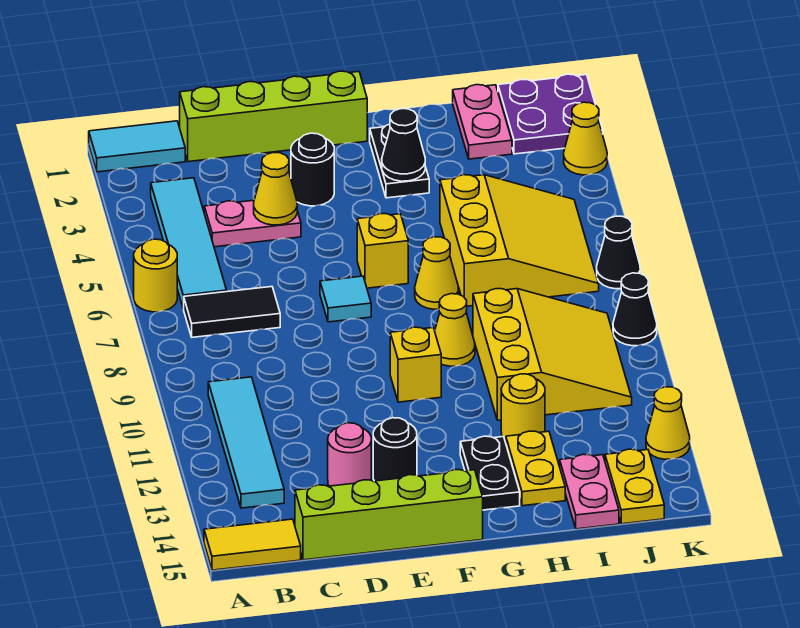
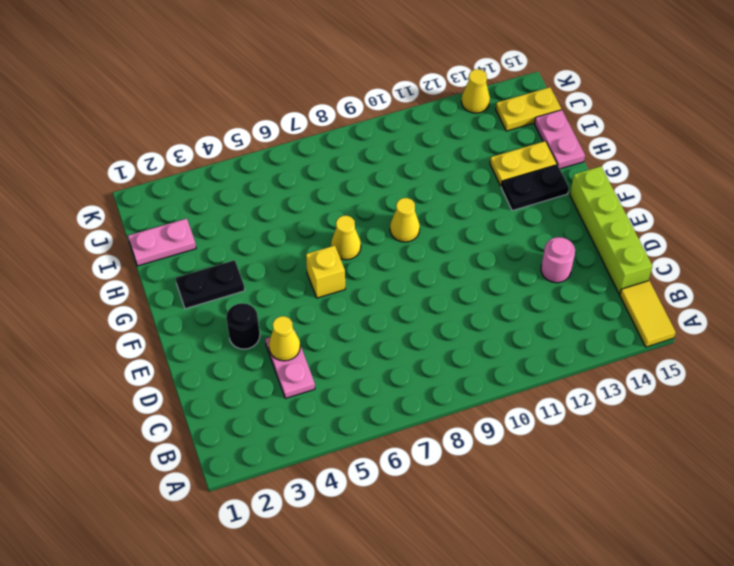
pink plate H15:I15 level 1 -> pink plate I14:I15 level 1
none -> cyan tile A1:B1 level 1
none -> yellow round brick A6 level 1
none -> cyan tile B3:B6 level 1
none -> black tile B7:C7 level 1

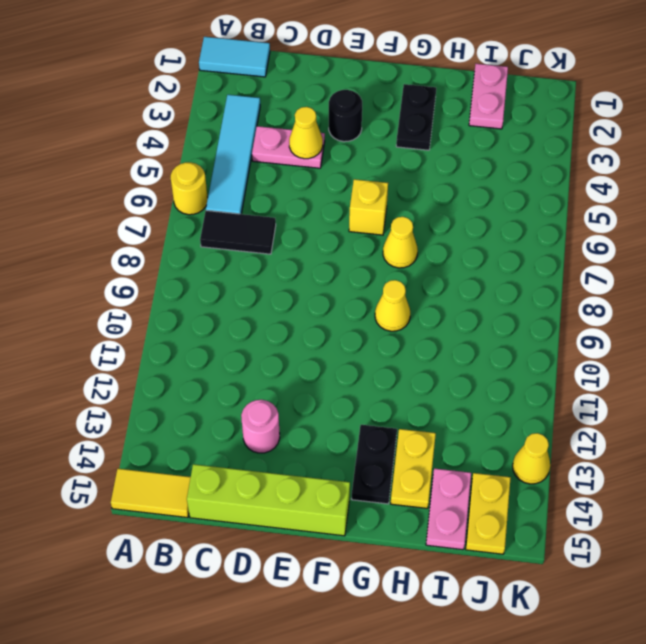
none -> cyan tile B10:B13 level 1
none -> lime brick C1:F1 level 1
none -> cyan tile E7 level 1
none -> black round brick E13 level 1

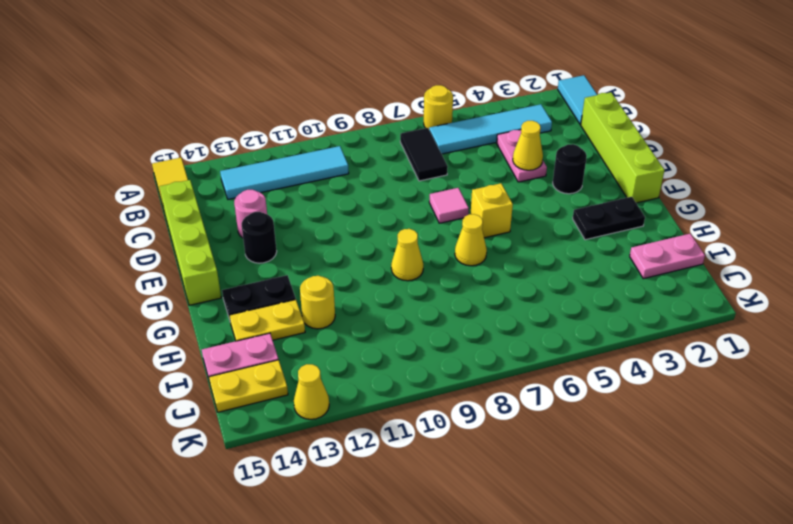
pink tile E7 level 1 -> cyan tile E7 level 1
none -> yellow brick F10 level 1
none -> yellow slope H5:J7 level 1 top H
none -> yellow slope H9:J11 level 1 top H
none -> purple plate J1:K2 level 1

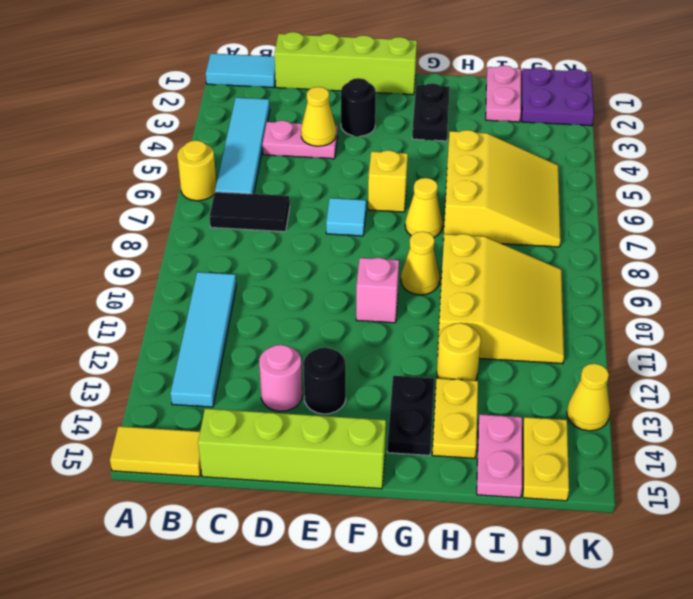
pink brick F10 level 1 -> yellow brick F10 level 1
none -> yellow cone K3 level 1
none -> black cone K7 level 1
none -> black cone K9 level 1
none -> black cone G3 level 2

